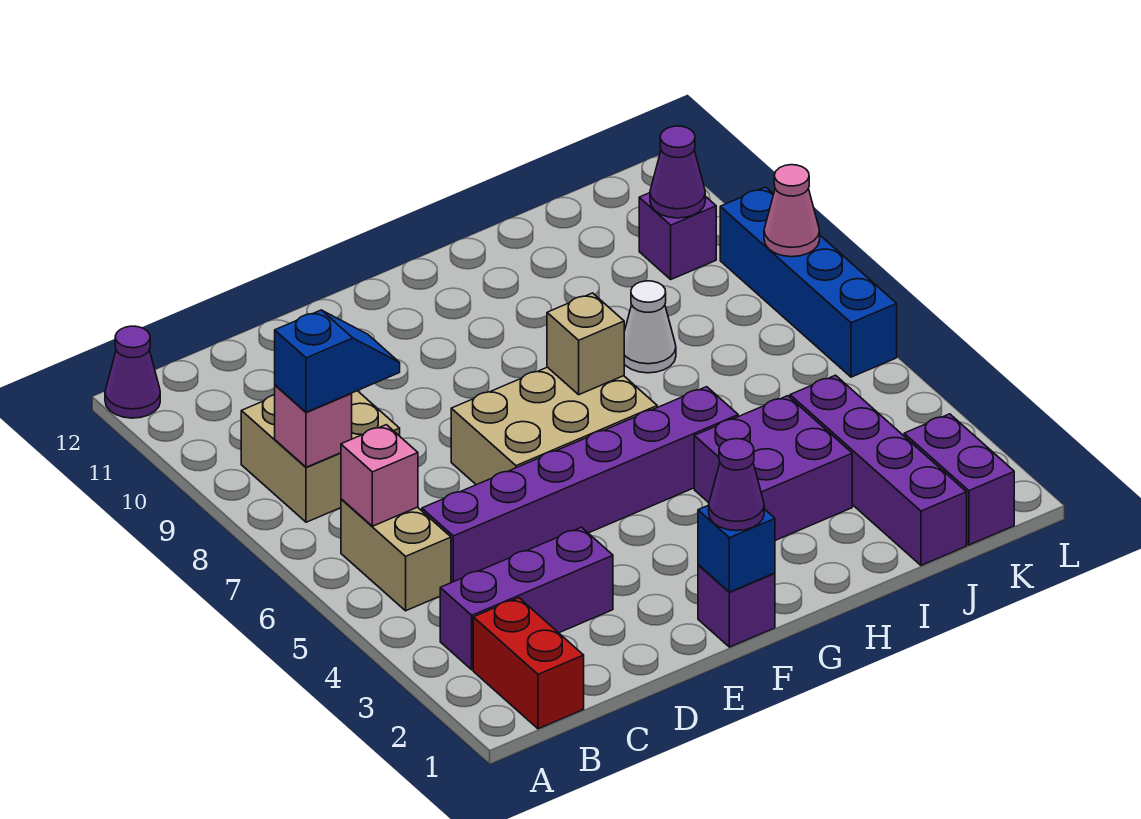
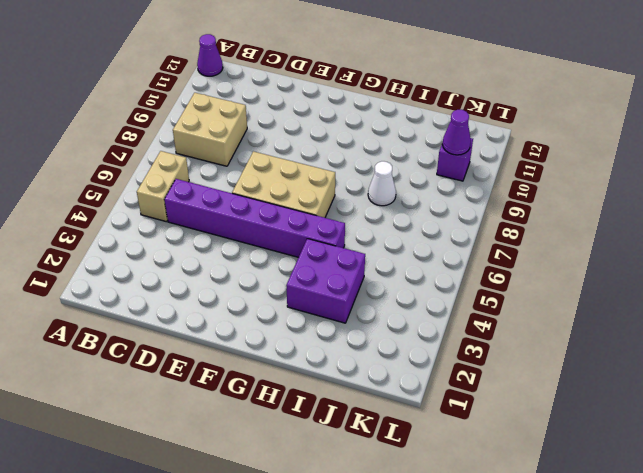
none -> red brick B1:B2 level 1
none -> purple brick B3:D3 level 1
none -> purple brick F1 level 1

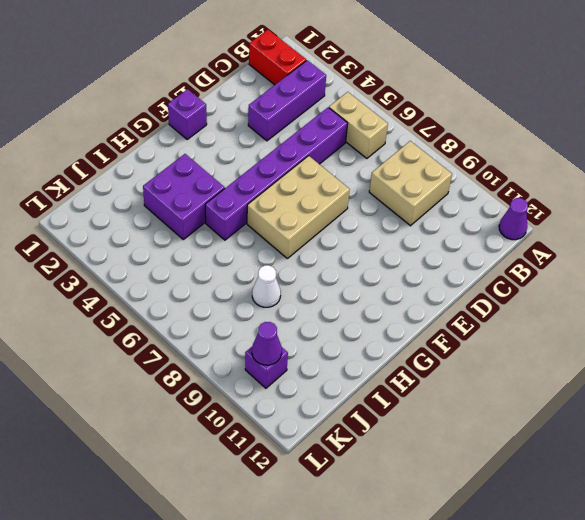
none -> purple brick J1:J4 level 1
none -> purple brick K1:K2 level 1
none -> blue brick L6:L9 level 1

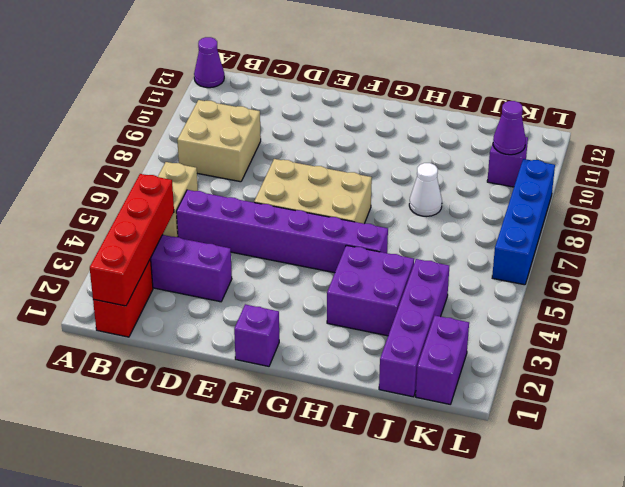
red brick B1:B4 level 2 -> none
none -> pink brick B6 level 2
none -> pink brick B8 level 2
none -> blue brick F1 level 2

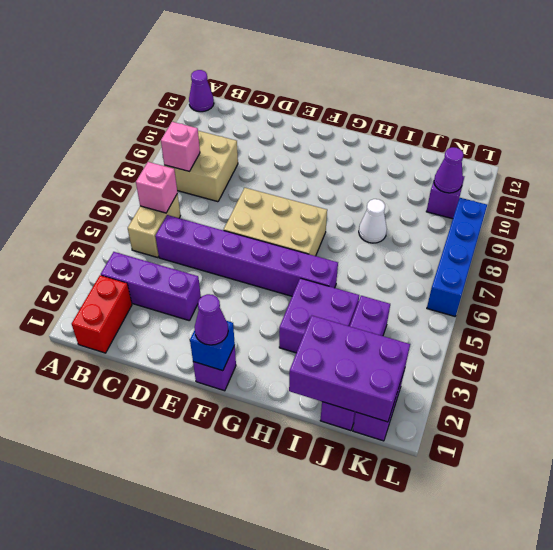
purple brick I1:K2 level 2 -> none
none -> tan brick G7 level 2
none -> pink cone L8 level 2
none -> blue slope B8:C8 level 3 top B

